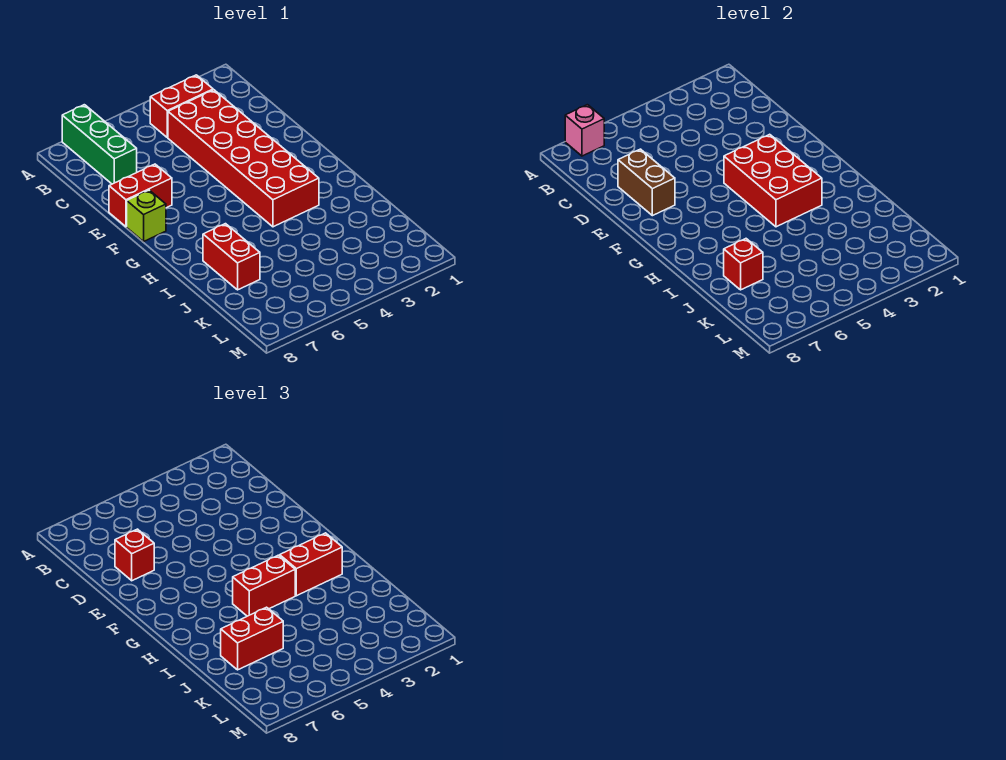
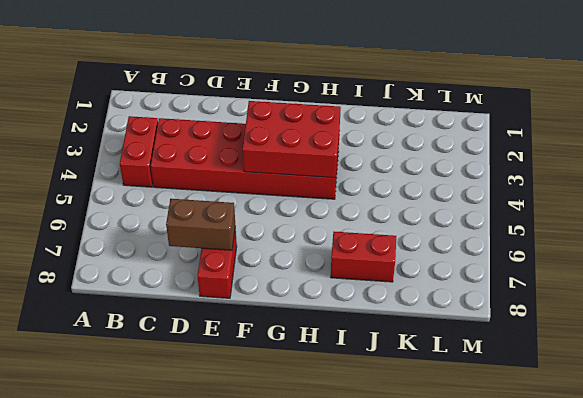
none -> green brick A7:C7 level 1
none -> lime brick F8 level 1
none -> pink brick A7 level 2

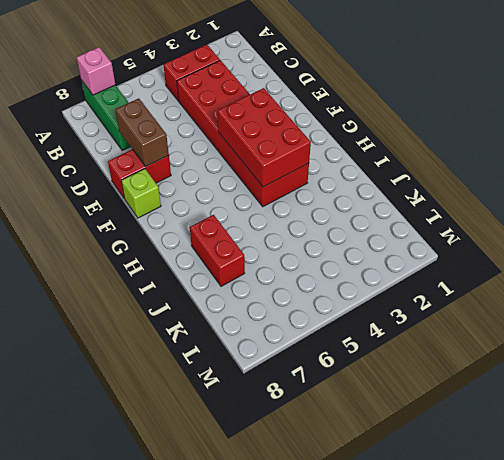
none -> red brick J7 level 2
none -> red brick D7 level 3
none -> red brick H2:H3 level 3

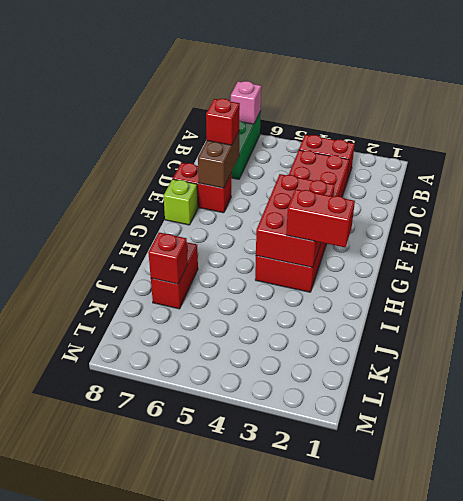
none -> red brick H4:H5 level 3
none -> red brick J6:J7 level 3

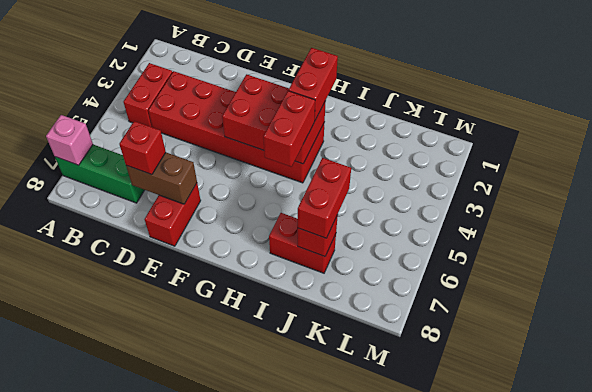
none -> lime brick F8 level 1

